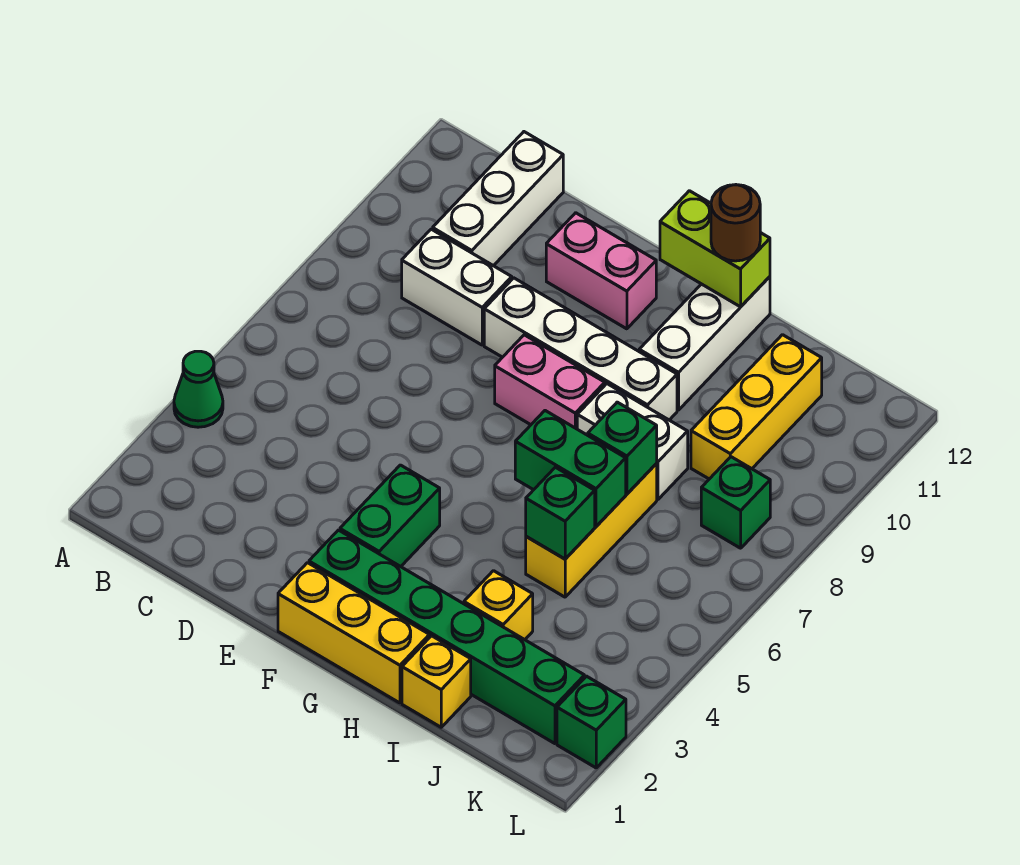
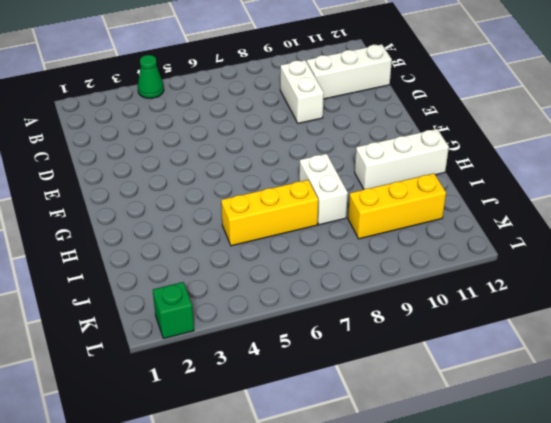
none -> white brick E9:H9 level 1
none -> pink brick E11:F11 level 1
none -> yellow brick F1:H1 level 1

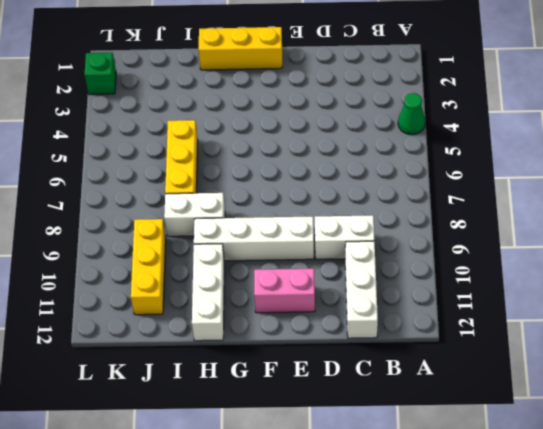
none -> green brick F2:K2 level 1
none -> green brick F3:F4 level 1
none -> pink brick F8:G8 level 1

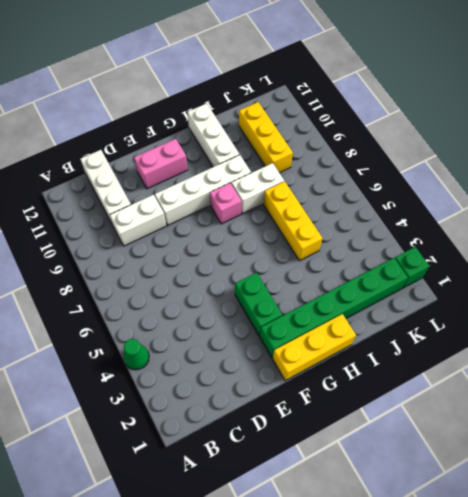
pink brick G8 level 1 -> pink brick F8:G8 level 1
none -> yellow brick I1 level 1
none -> yellow brick I3 level 1
none -> green brick K8 level 1

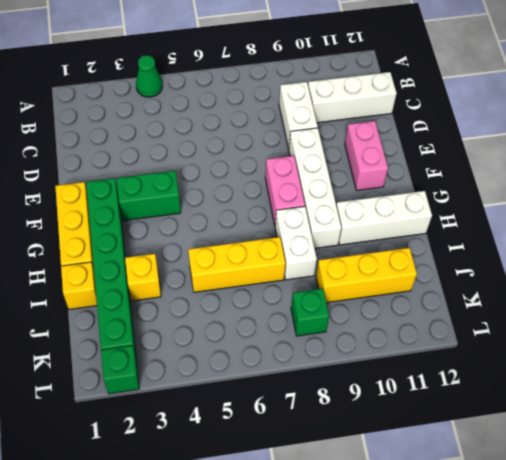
none -> lime brick G12:H12 level 2
none -> green brick H6:I6 level 2
none -> green brick I5 level 2

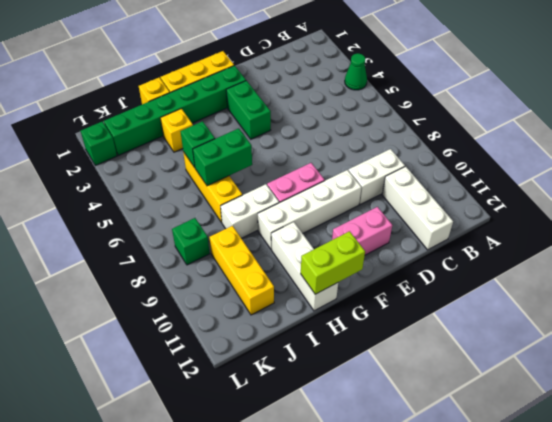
none -> green brick I7 level 2
none -> brown round brick H12 level 3

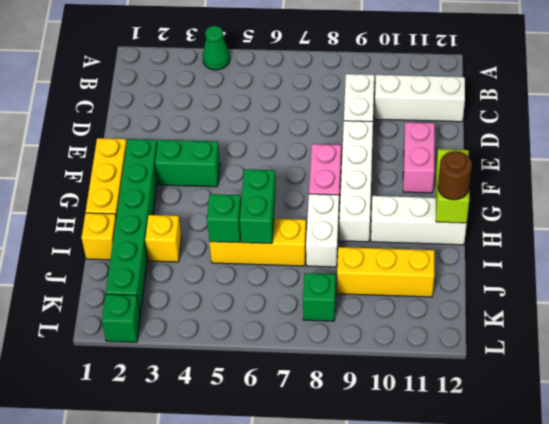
none -> green brick I7 level 2

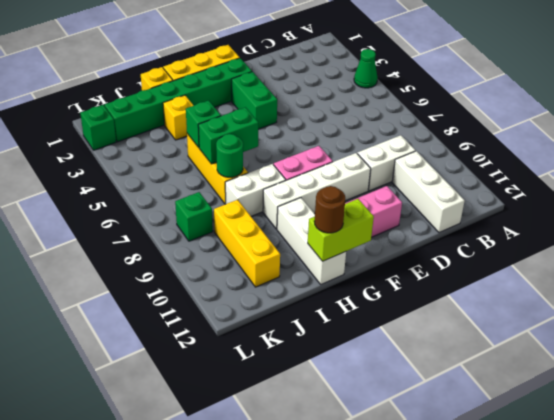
green round brick I7 level 2 -> green brick I7 level 2

